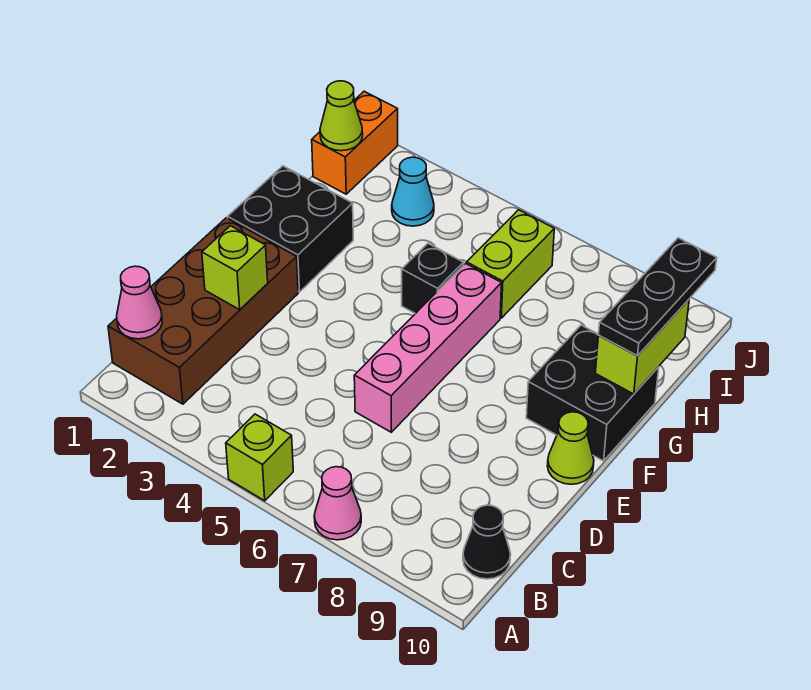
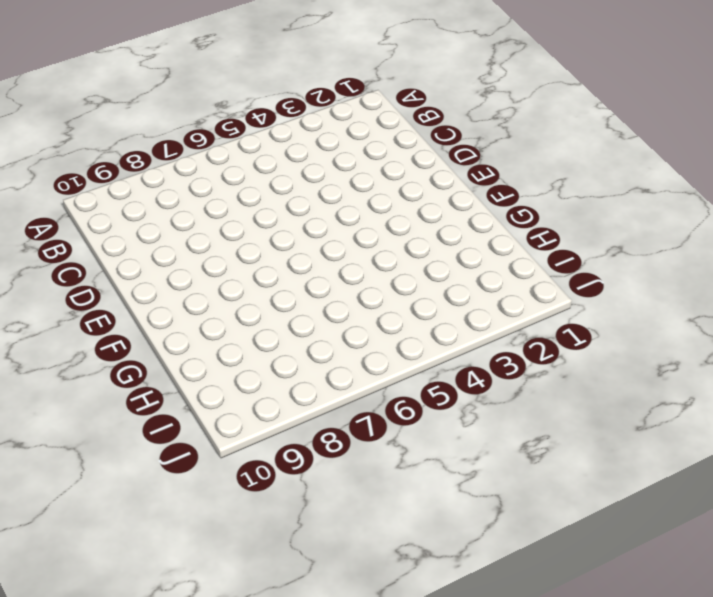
none -> lime brick A5 level 1
none -> pink cone A7 level 1
none -> brown brick B1:E2 level 1

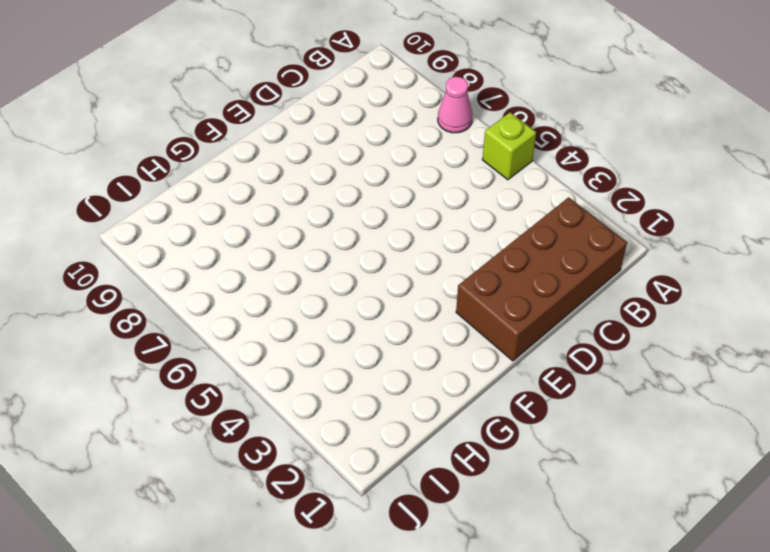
none -> black cone B10 level 1
none -> pink brick D6:G6 level 1
none -> lime cone E10 level 1

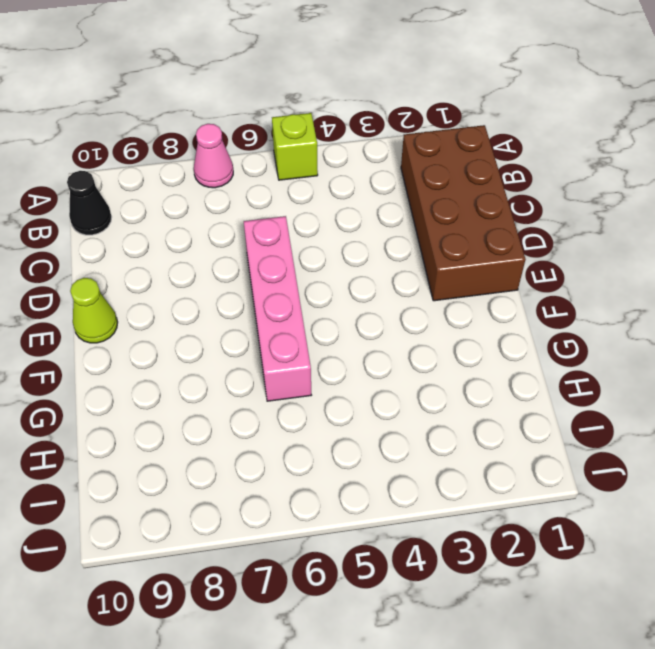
none -> black brick F1:G2 level 1
none -> black brick F9:G10 level 1
none -> black brick G5 level 1

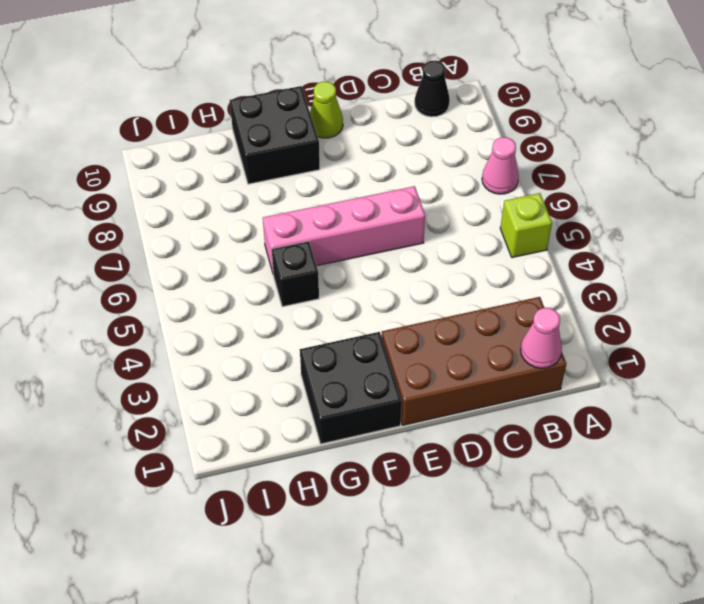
none -> lime brick H6:I6 level 1
none -> orange brick I1:J1 level 1
none -> cyan cone I3 level 1

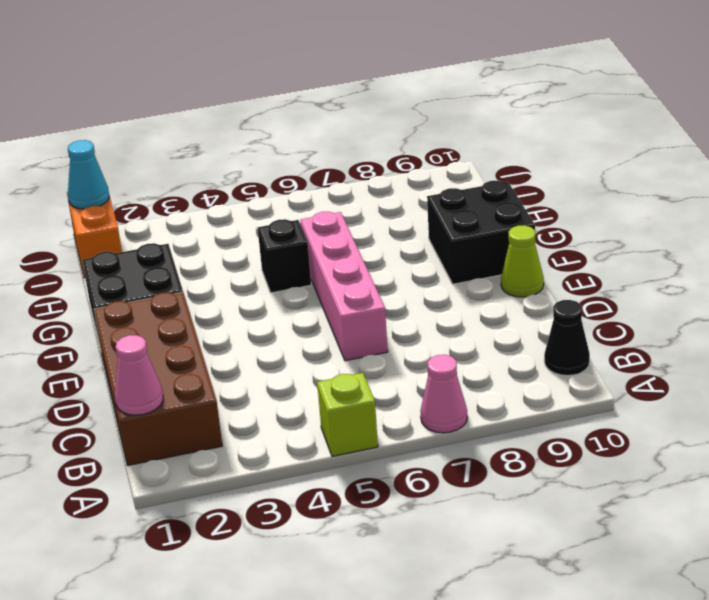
cyan cone J1 level 2 -> cyan cone I3 level 1
none -> lime brick H6:I6 level 1
none -> lime brick D2 level 2
none -> lime brick G10:H10 level 2

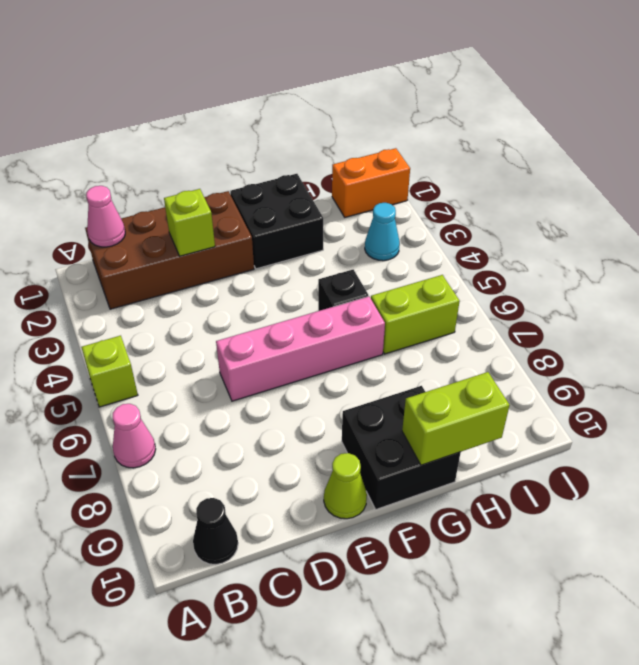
none -> lime cone I1 level 2
none -> black plate G10:I10 level 3

